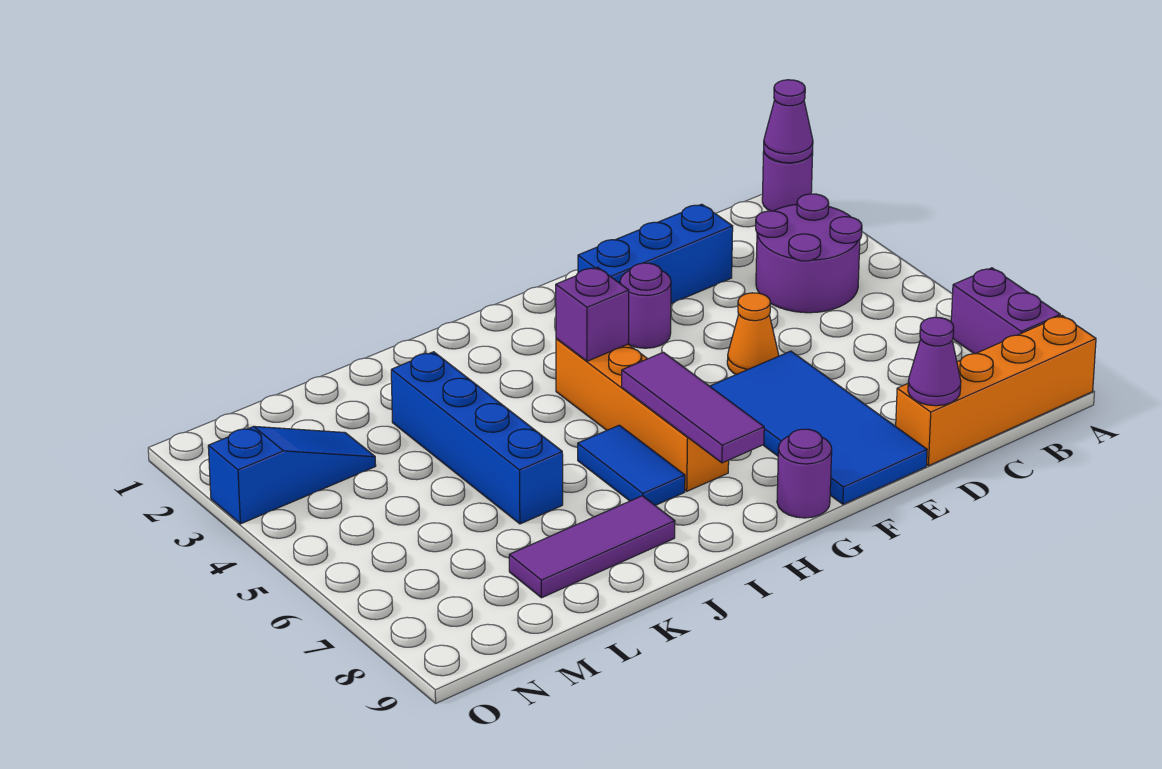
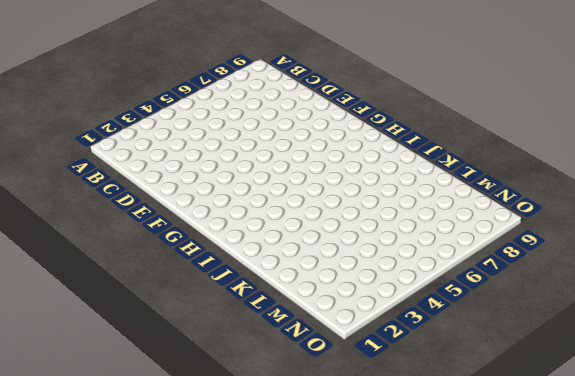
none -> purple round brick A1 level 1
none -> purple brick A7:A8 level 1
none -> orange brick A9:D9 level 1

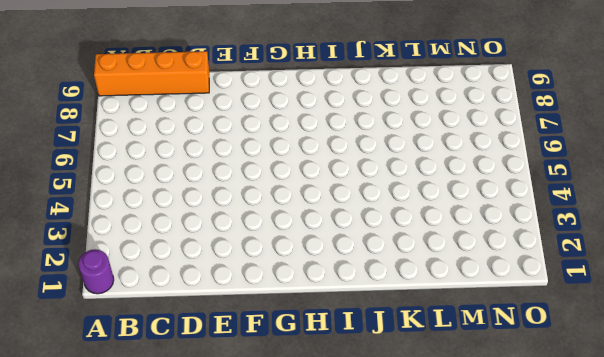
none -> purple brick A7:A8 level 1
none -> purple round brick B3:C4 level 1
none -> blue brick D2:F2 level 1

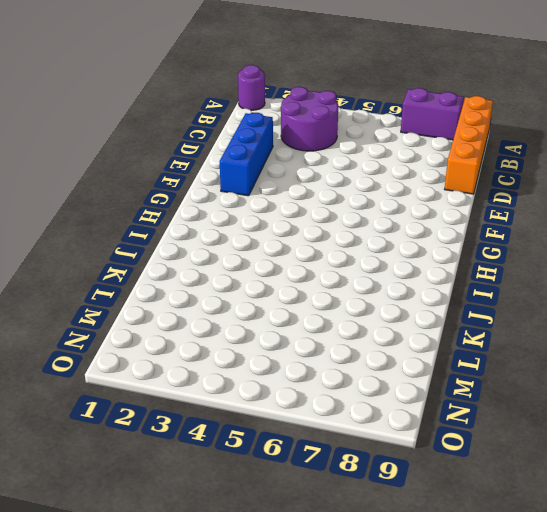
none -> orange cone E5 level 1
none -> blue tile E6:F9 level 1
none -> purple round brick F3 level 1

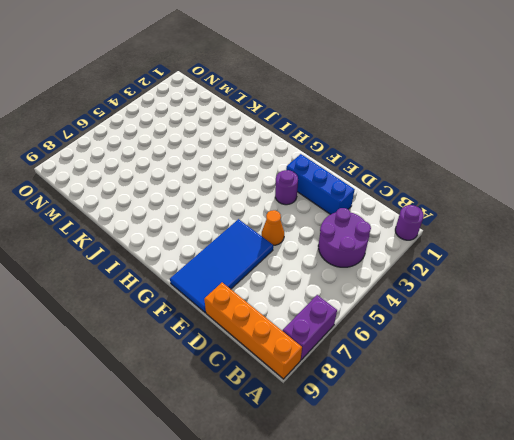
none -> purple round brick G9 level 1
none -> orange brick H4:H7 level 1
none -> blue tile I6:I7 level 1

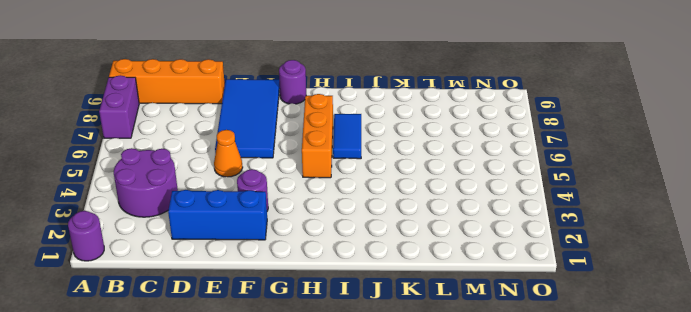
orange brick H5:H7 level 1 -> orange brick H4:H7 level 1
none -> purple tile J8:L8 level 1
none -> blue brick K3:K6 level 1
none -> blue slope M3:O3 level 1 top O

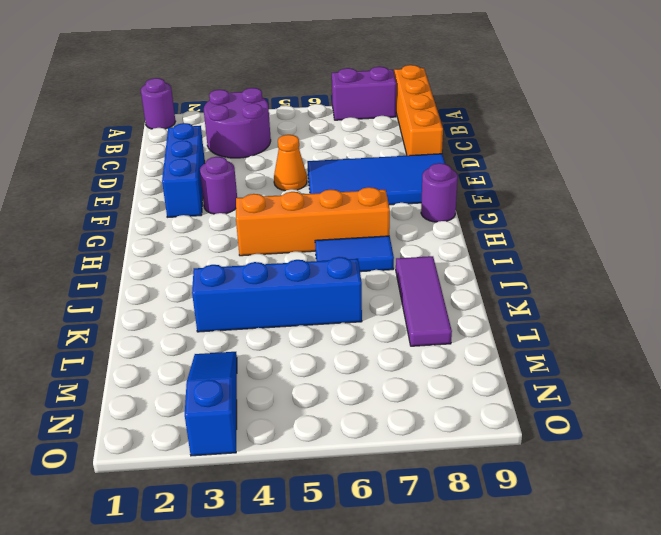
none -> purple cone A1 level 2
none -> purple cone D9 level 2
none -> purple brick H4 level 2

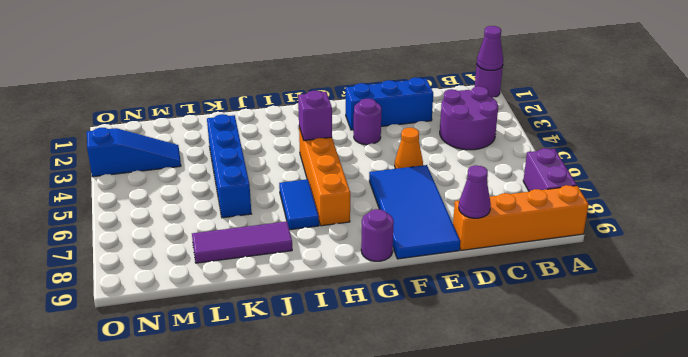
none -> purple tile H6:H8 level 2

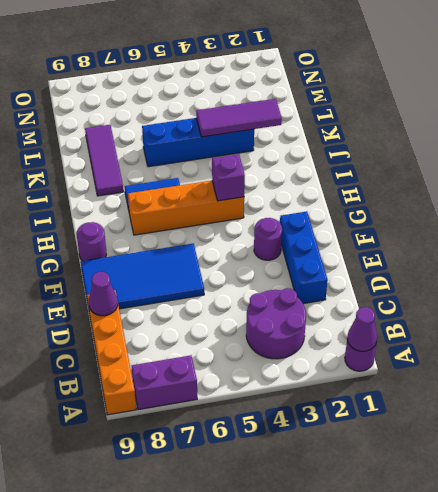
purple tile K2:K4 level 2 -> purple tile H6:H8 level 2
none -> orange cone E5 level 1
none -> blue slope M3:O3 level 1 top O

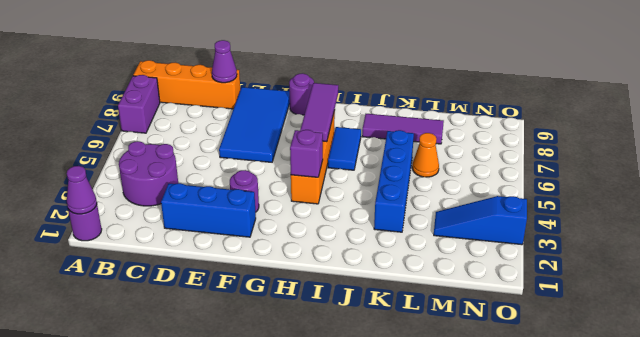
orange cone L6 level 1 -> orange cone E5 level 1

